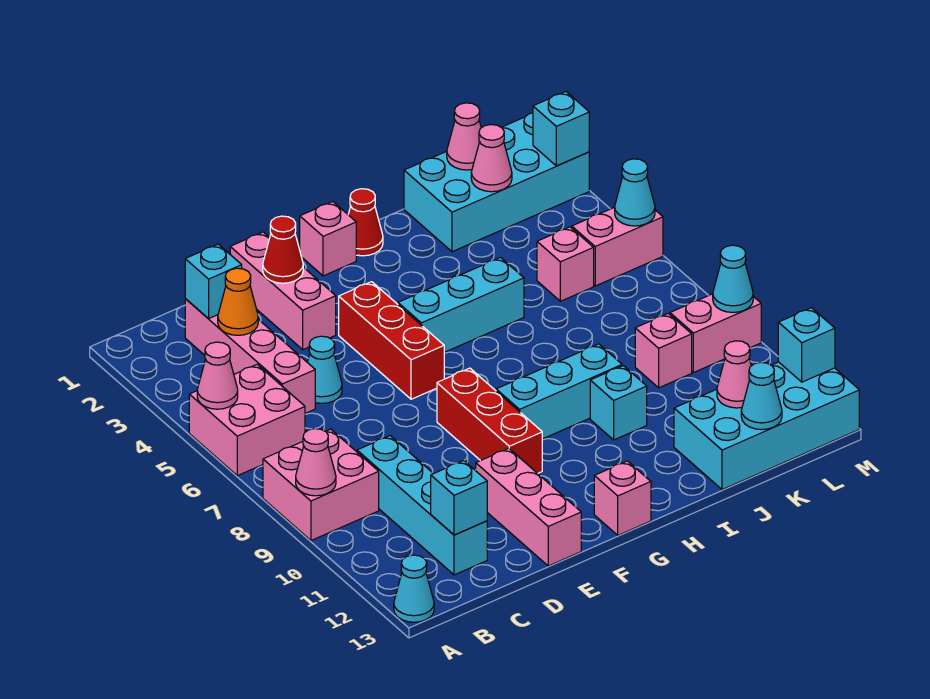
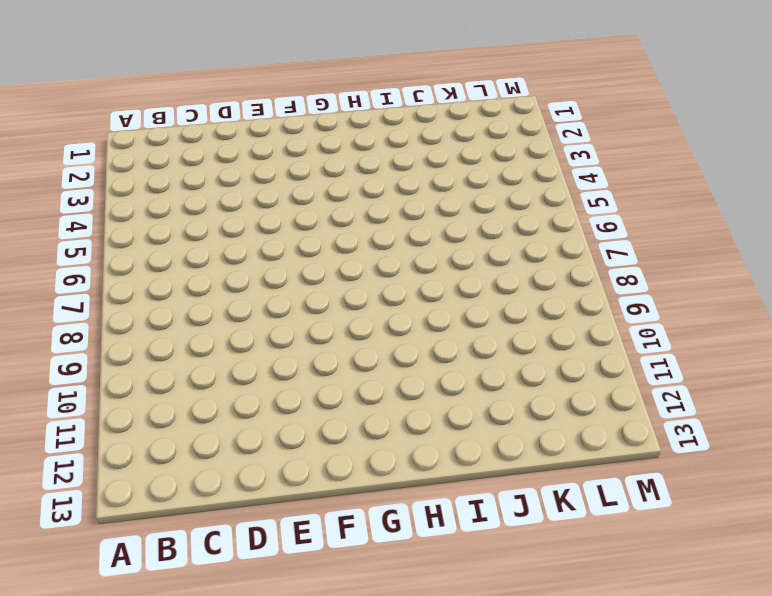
none -> pink brick A5:B6 level 1
none -> pink brick A8:B9 level 1
none -> cyan cone A13 level 1
none -> pink brick C2:C5 level 1

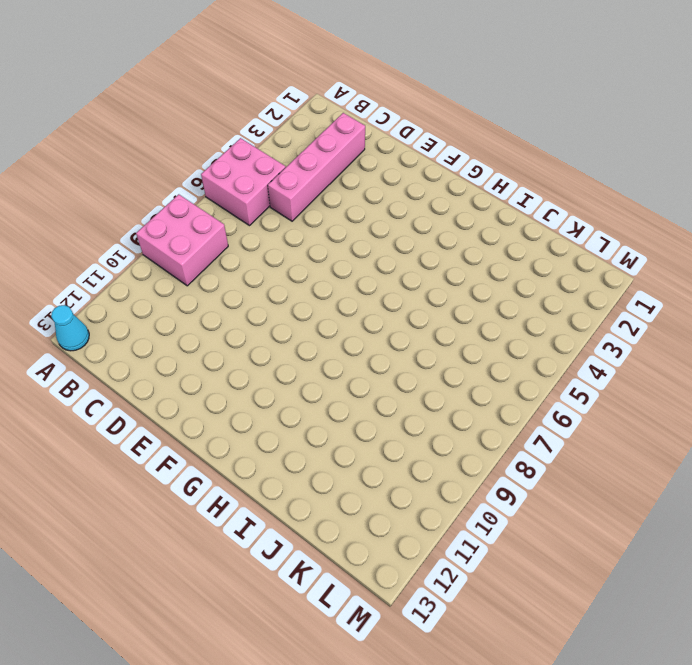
none -> cyan brick C9:C12 level 1
none -> cyan cone D5 level 1
none -> pink brick E1:E3 level 1
none -> pink brick E11:E13 level 1

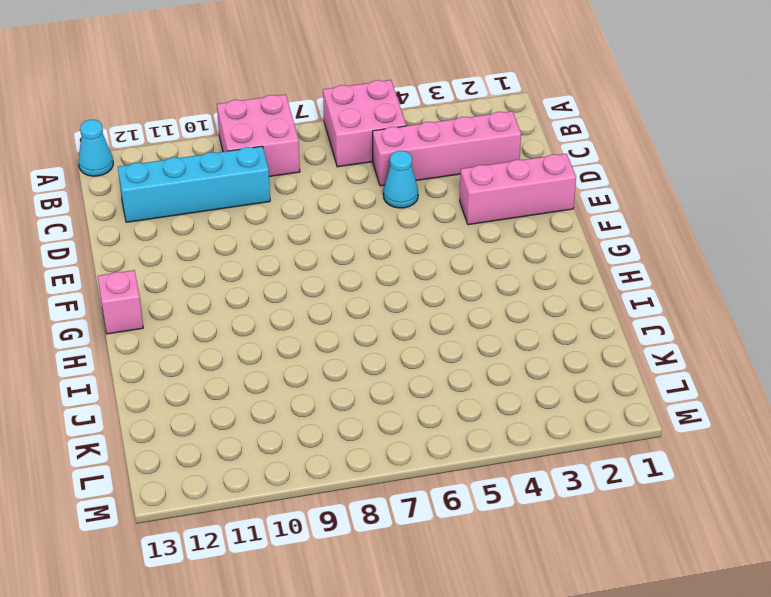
none -> pink brick E11:E13 level 1
none -> red brick F4:F6 level 1
none -> red brick F8:F10 level 1
none -> pink brick G1 level 1

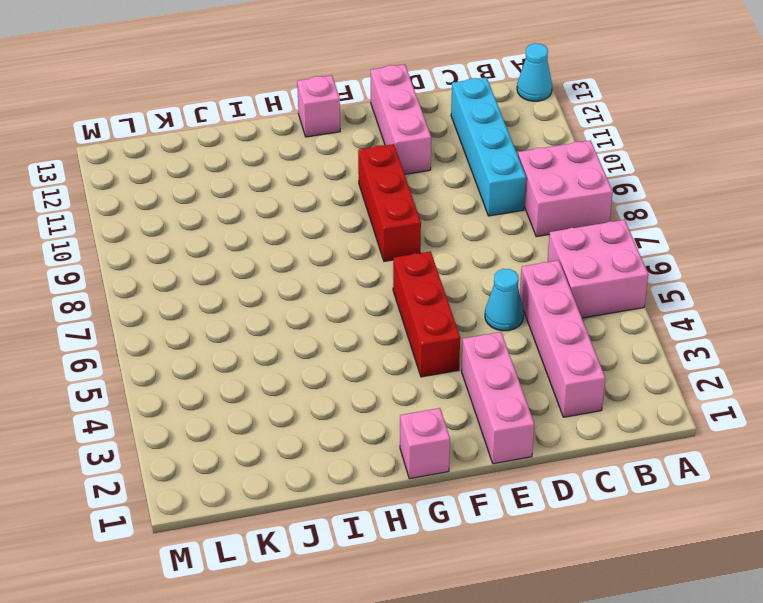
none -> cyan brick G5:I5 level 1
none -> cyan brick G9:I9 level 1
none -> red cone H1 level 1
none -> cyan brick I10 level 1

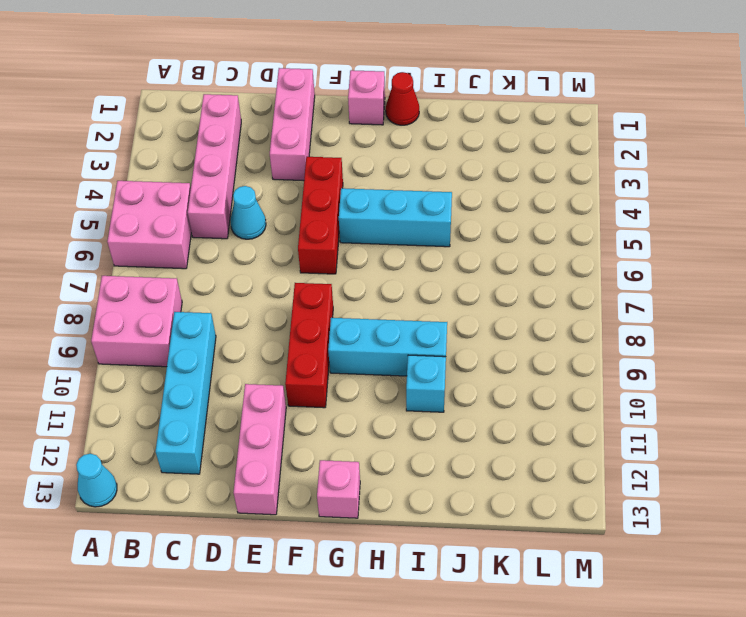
none -> cyan brick J1:M2 level 1
none -> cyan brick J12:M13 level 1
none -> pink brick K5 level 1
none -> pink brick K9 level 1

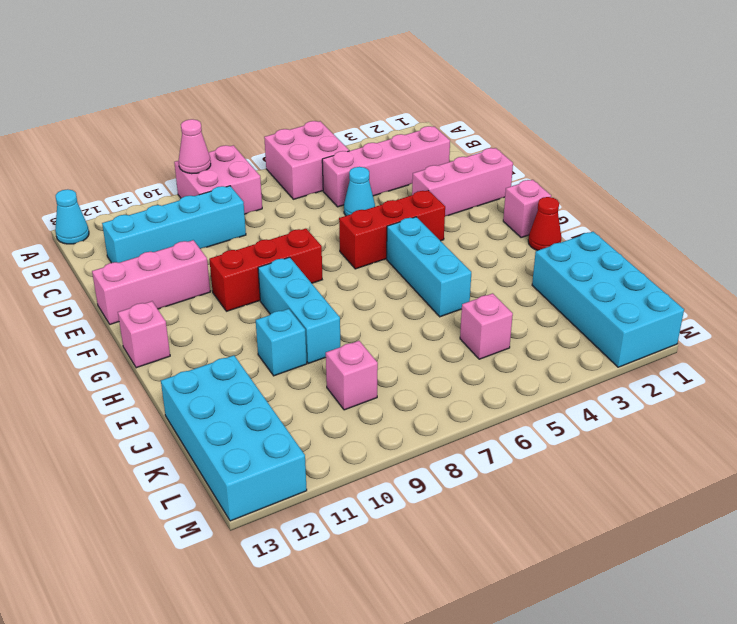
none -> pink brick L5:M5 level 1
none -> pink brick L9:M9 level 1
none -> pink cone A5 level 2
none -> cyan brick C2 level 2

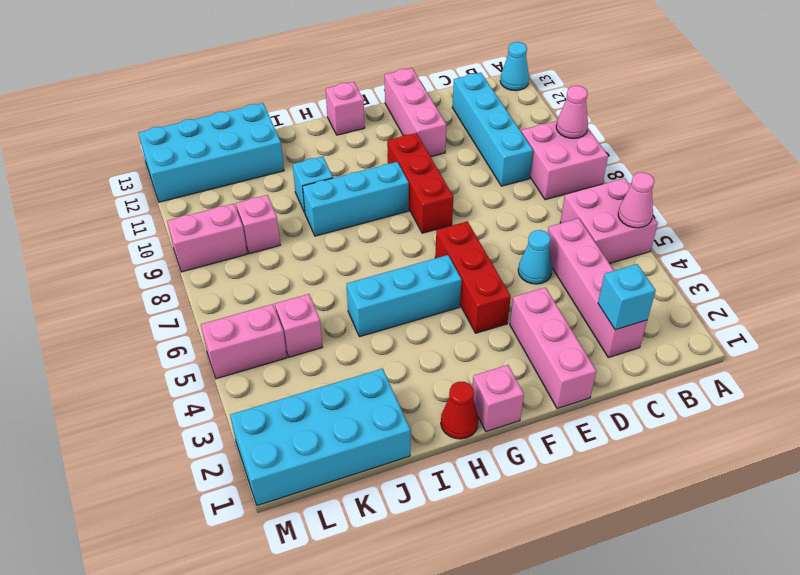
none -> orange cone C3 level 2
none -> cyan brick C12 level 2
none -> red cone E2 level 2
none -> pink cone K1 level 2

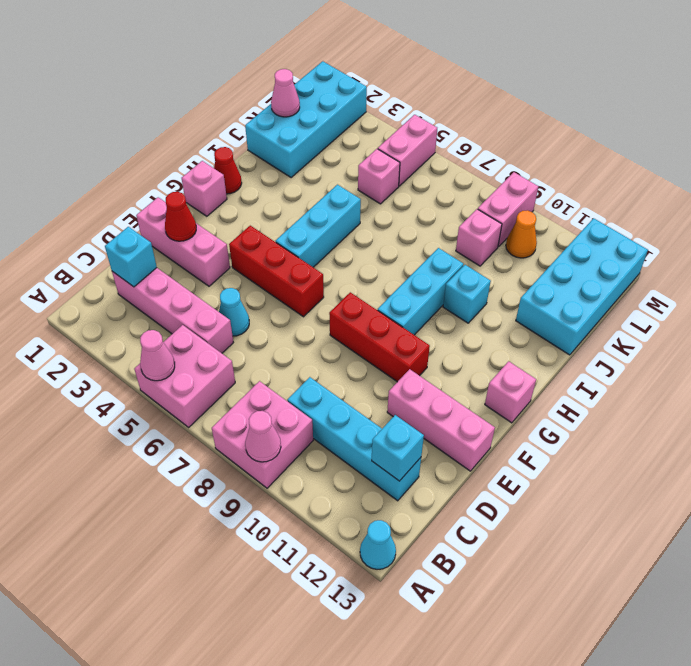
orange cone L10 level 1 -> orange cone C3 level 2
none -> pink cone K2 level 2
none -> pink cone K12 level 2
none -> cyan cone K13 level 2
none -> cyan brick M2 level 2

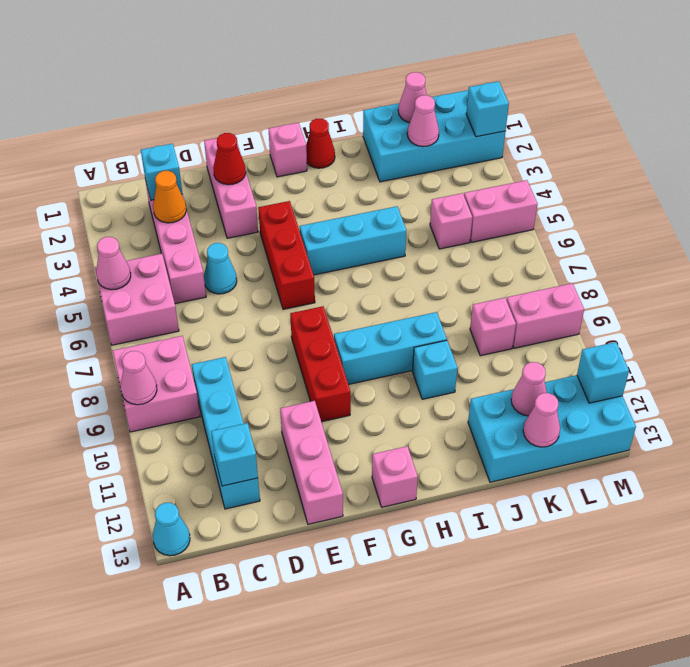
pink cone K13 level 2 -> cyan cone K13 level 2
none -> cyan cone M5 level 2
none -> cyan cone M9 level 2

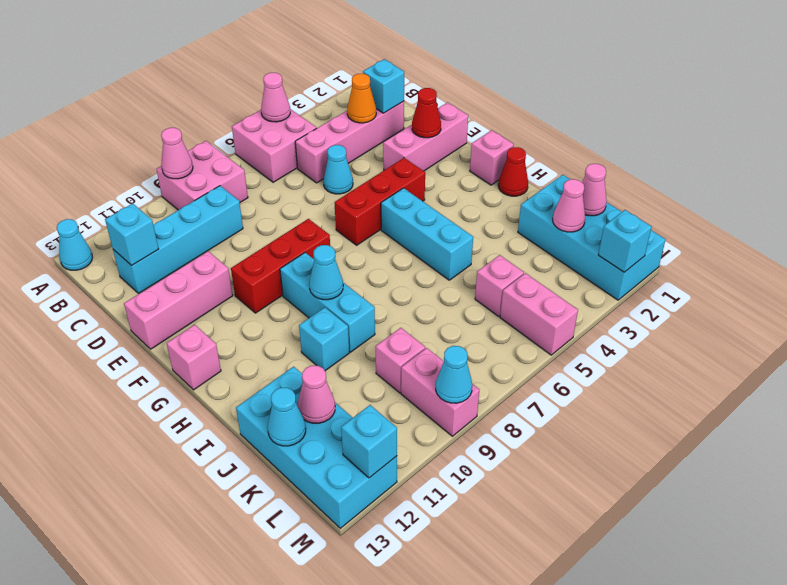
cyan cone H9 level 2 -> cyan cone M5 level 2

